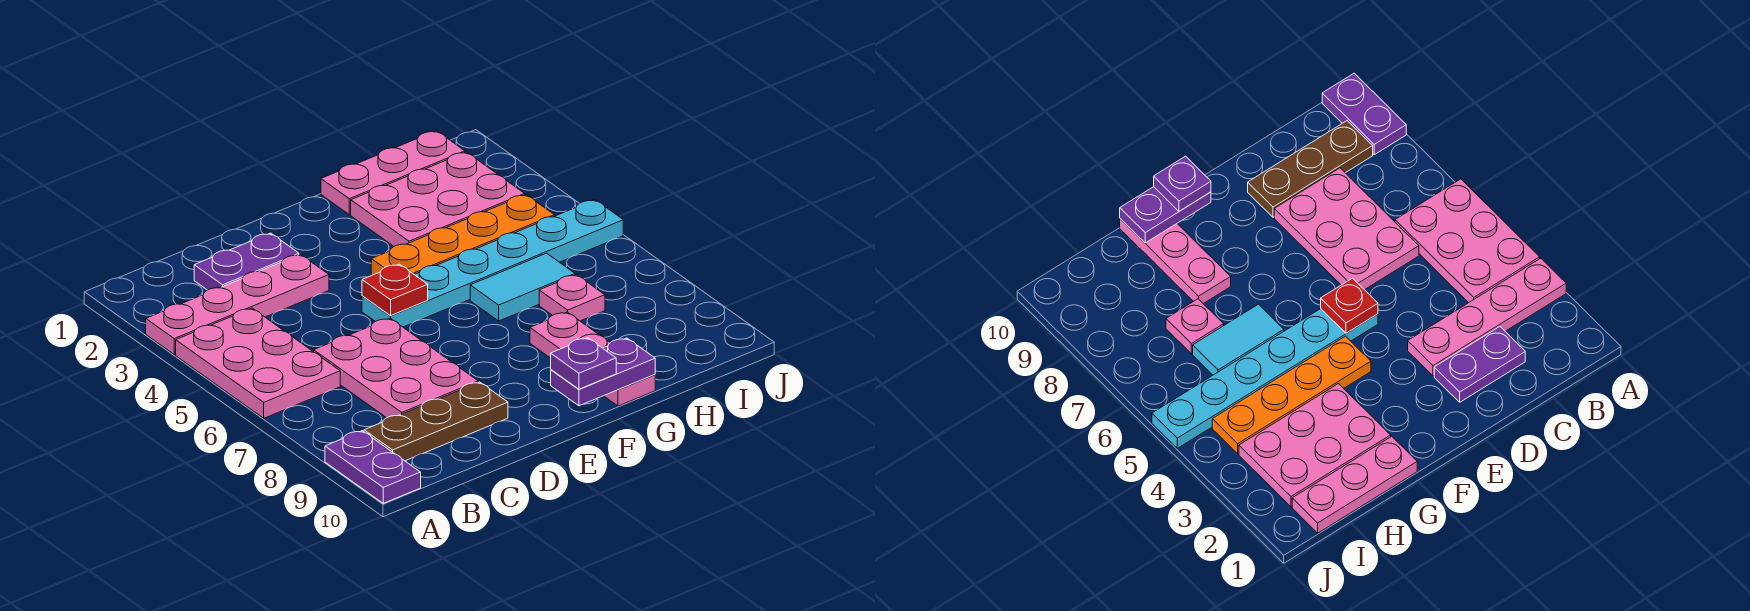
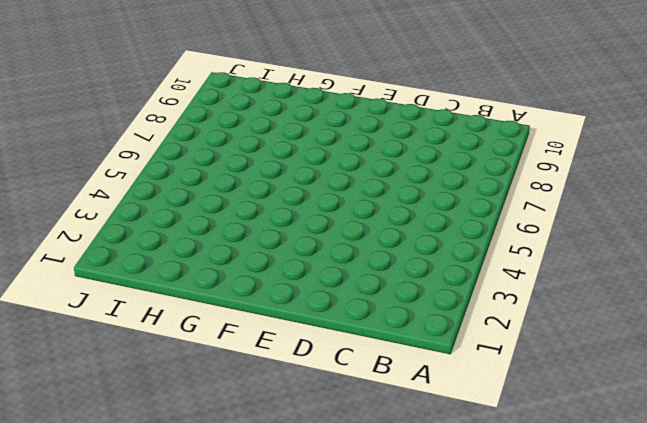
none -> pink plate A3:D3 level 1
none -> pink plate A4:B6 level 1
none -> purple plate A9:A10 level 1

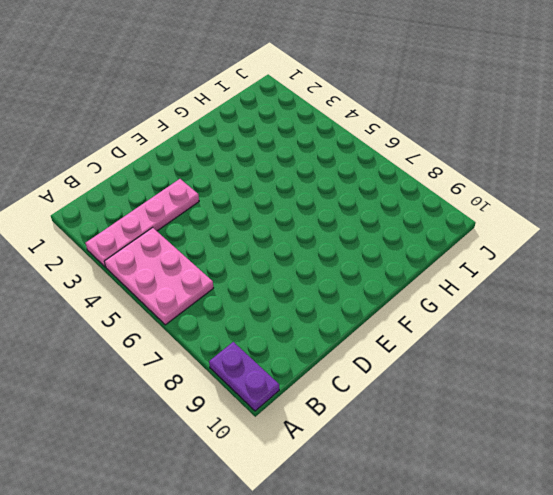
none -> brown plate B9:D9 level 1
none -> purple plate C2:D2 level 1
none -> pink plate C6:D8 level 1

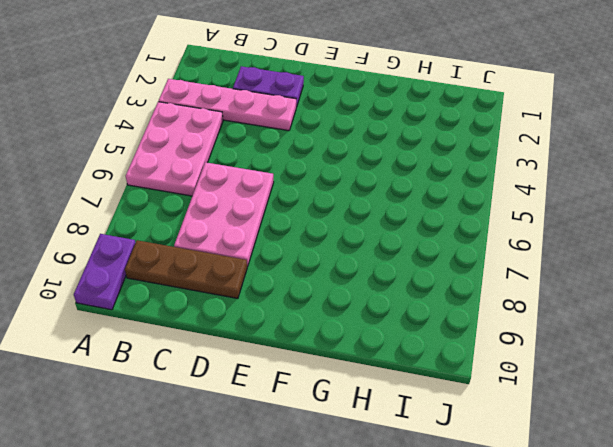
none -> cyan plate E5:J5 level 1
none -> orange plate F4:I4 level 1
none -> pink plate G1:I1 level 1

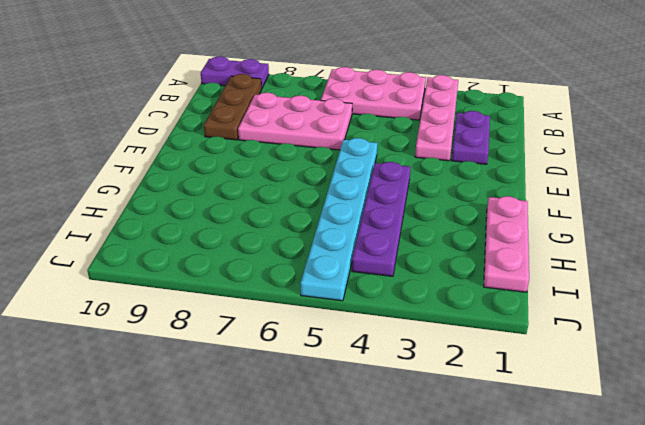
purple plate F4:I4 level 1 -> orange plate F4:I4 level 1
none -> pink plate G2:I3 level 1
none -> cyan tile G6:H6 level 1
none -> pink plate G8:G10 level 1

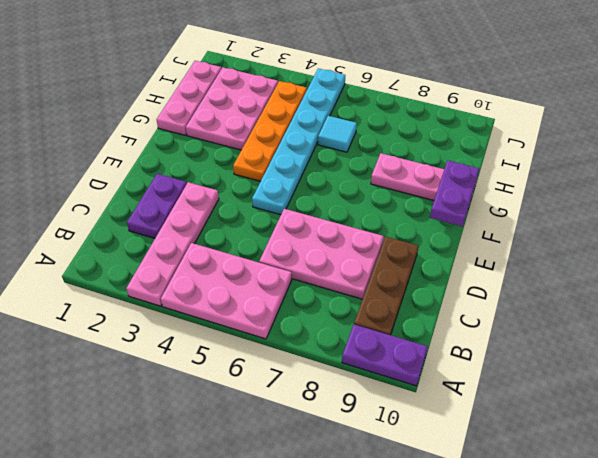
cyan tile H6 level 1 -> cyan tile G6:H6 level 1
none -> pink plate H7 level 1
none -> red plate E5 level 2
none -> purple plate F10 level 3

